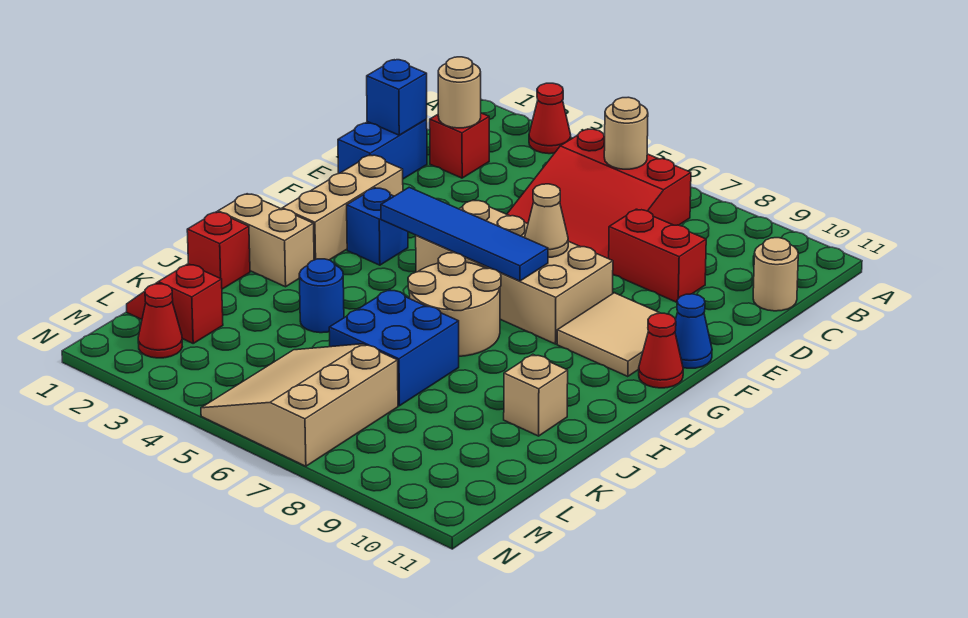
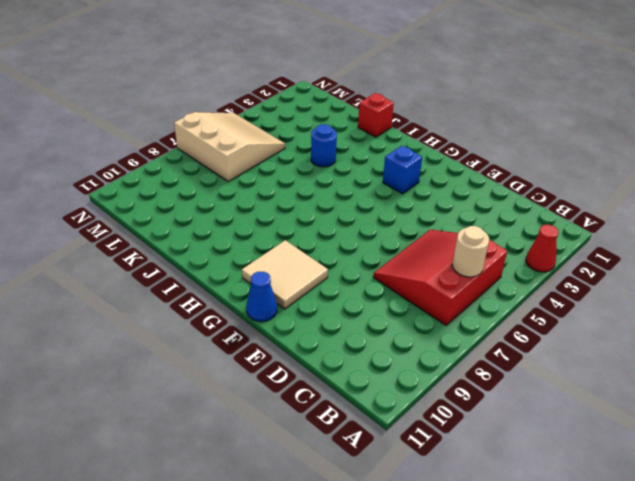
none -> red brick C2 level 1
none -> tan round brick C11 level 1
none -> blue brick D1:E1 level 1

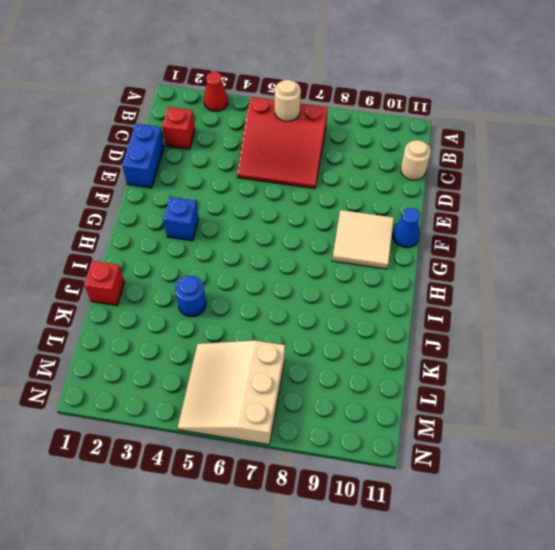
none -> red brick D8:D9 level 1
none -> tan brick F2:H2 level 1
none -> tan brick F5:G8 level 1

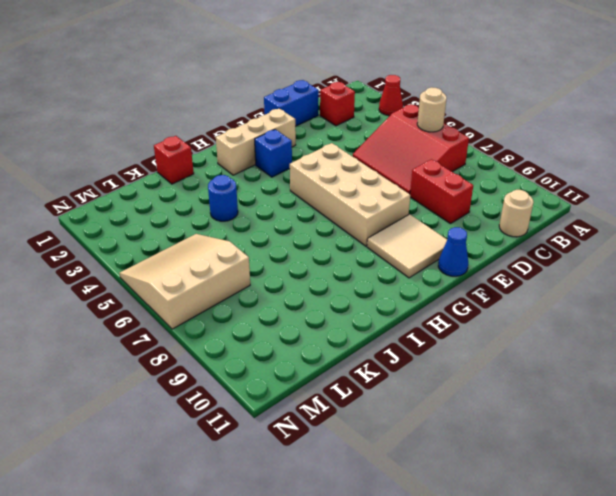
none -> red cone G11 level 1
none -> tan round brick H6:I7 level 1
none -> tan brick I1:I2 level 1

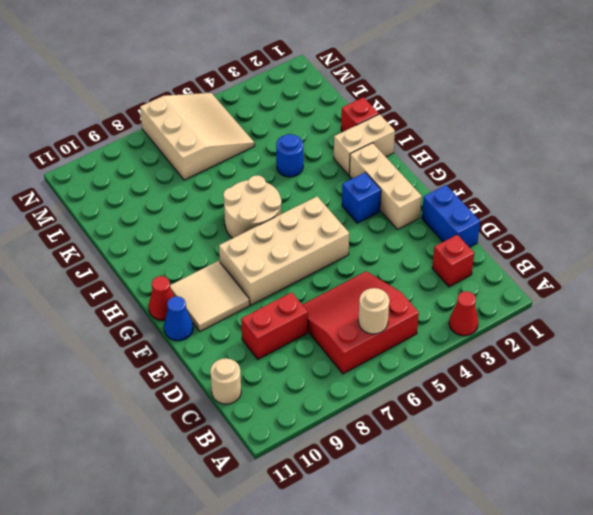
none -> blue brick J6:K7 level 1
none -> tan brick J10 level 1
none -> red slope L1:L2 level 1 top 2

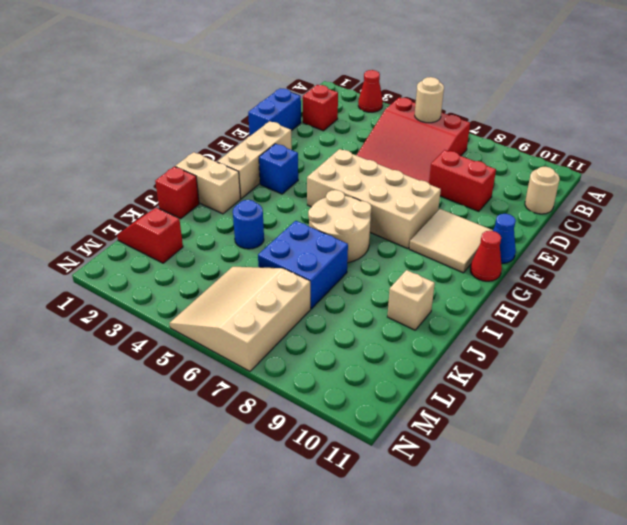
none -> red cone M2 level 1
none -> tan round brick C2 level 2
none -> blue brick D1 level 2

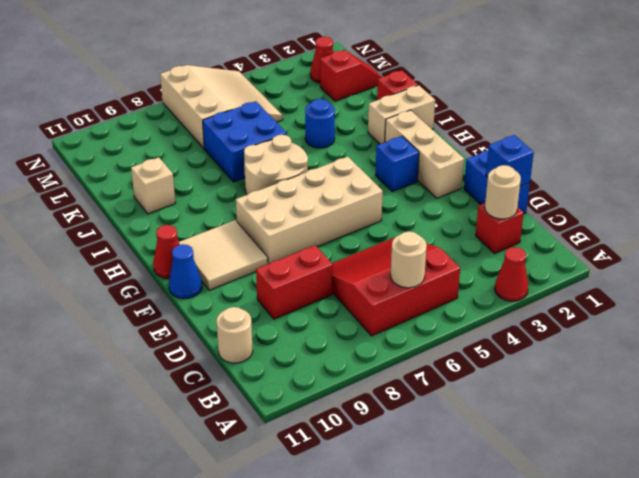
none -> tan cone F7 level 2
none -> blue tile G4:G7 level 2

